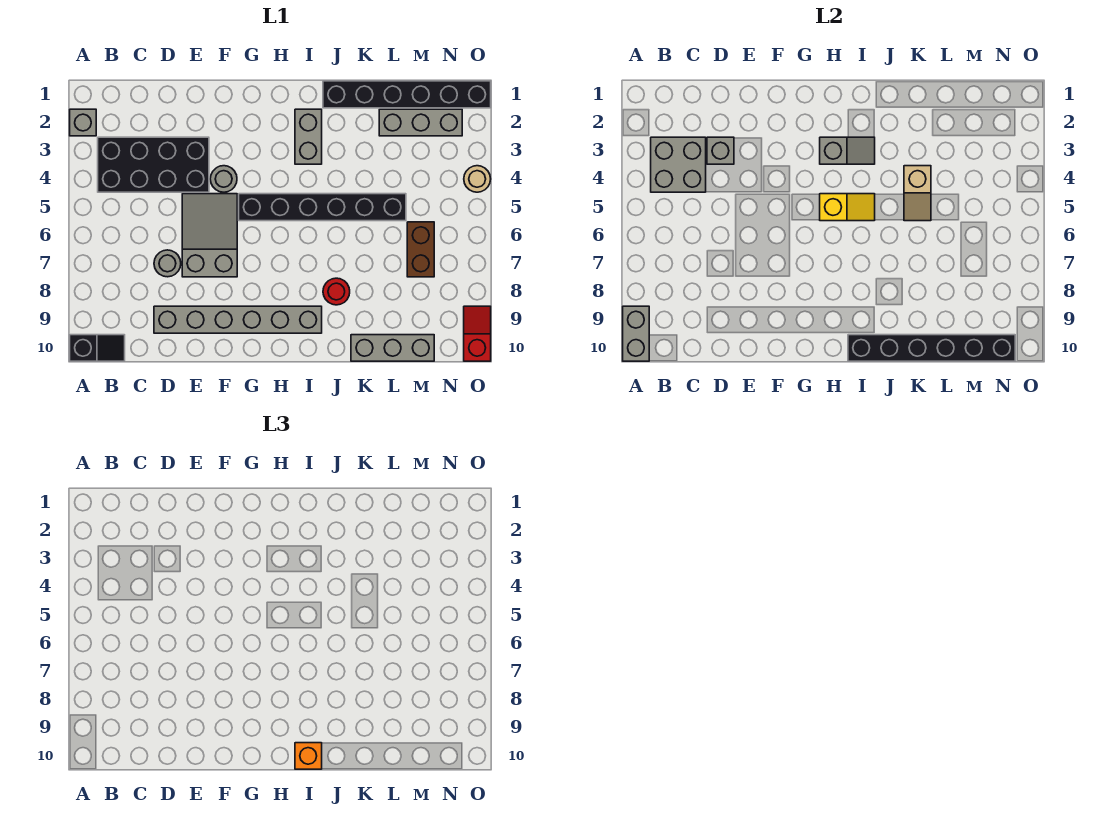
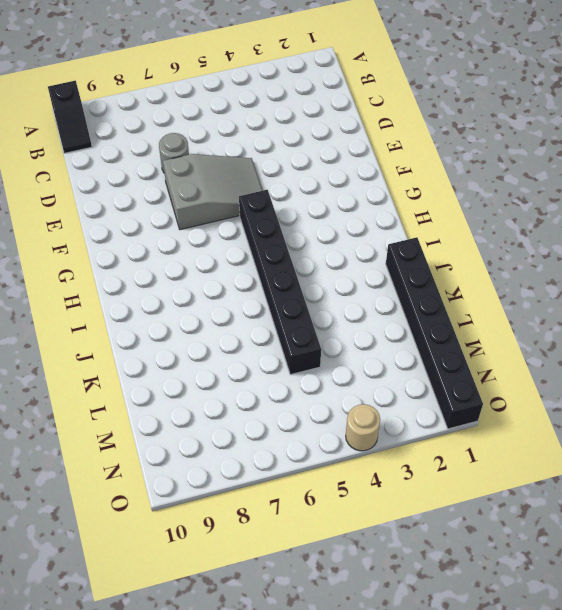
none -> grey brick A2 level 1
none -> black brick B3:E4 level 1
none -> grey brick D9:I9 level 1

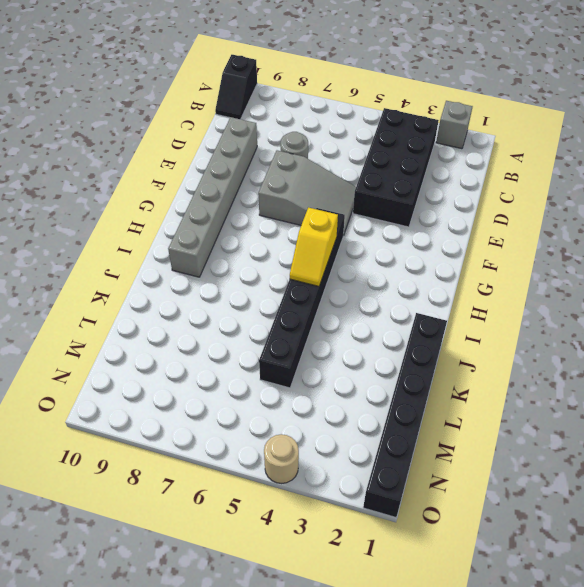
none -> grey round brick F4 level 1
none -> grey brick I2:I3 level 1
none -> red round brick J8 level 1

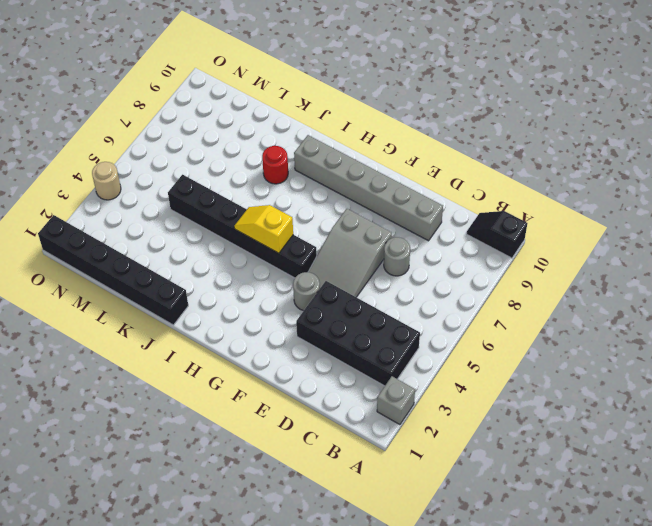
none -> grey brick I2:I3 level 1
none -> grey brick K10:M10 level 1
none -> grey brick L2:N2 level 1

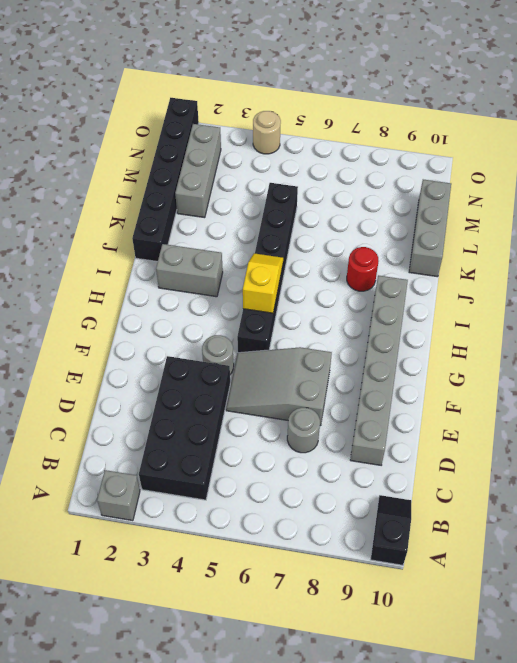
none -> brown brick M6:M7 level 1
none -> red slope O9:O10 level 1 top 10
none -> grey brick A9:A10 level 2

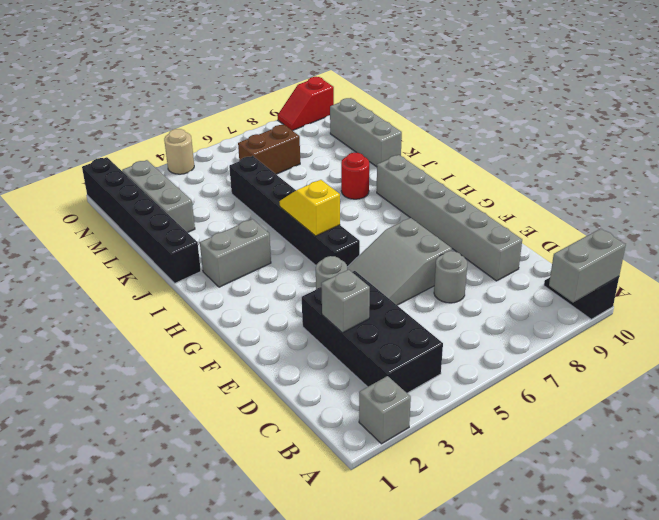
none -> grey brick B3:C4 level 2
none -> grey slope H3:I3 level 2 top H
none -> black brick I10:N10 level 2

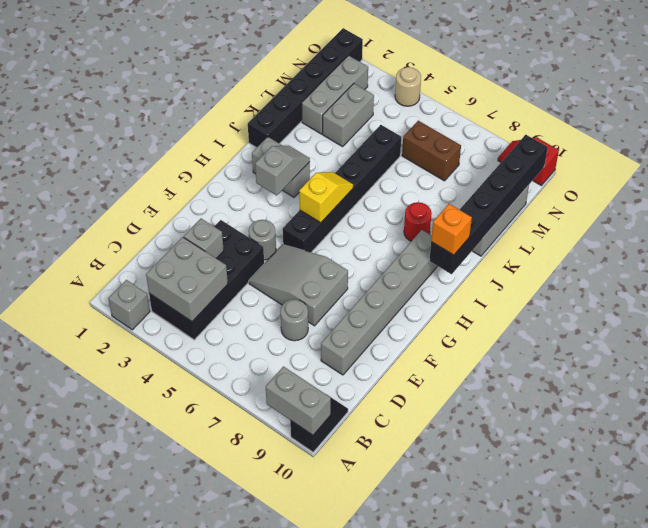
grey brick L3:M3 level 1 -> none
none -> tan slope K4:K5 level 2 top 4

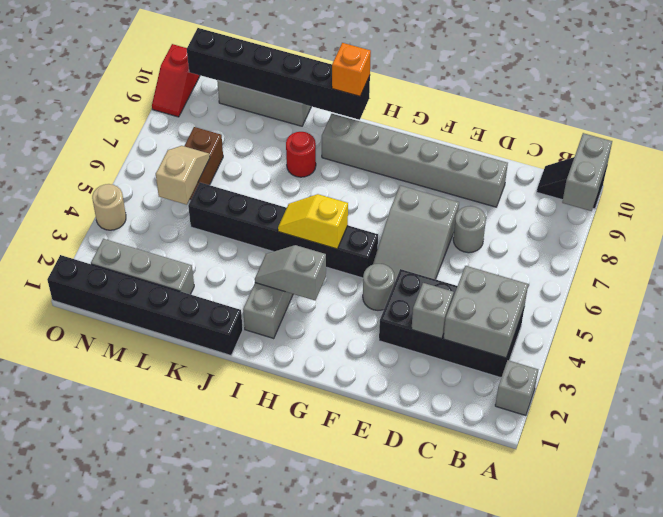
tan slope M5:M6 level 2 top 5 -> tan slope K4:K5 level 2 top 4

